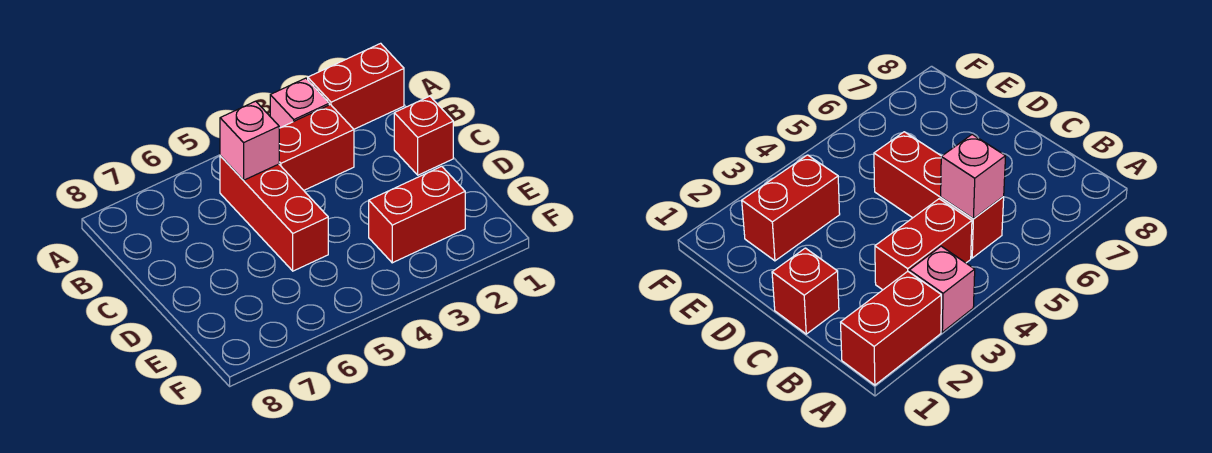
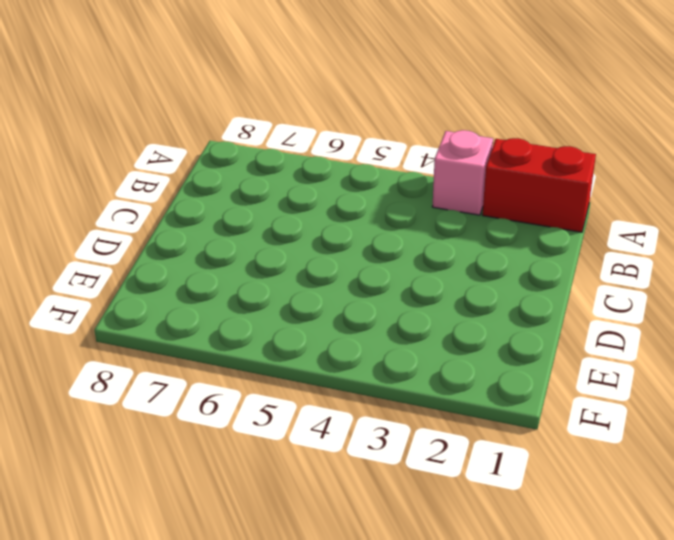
none -> red brick B3:B4 level 1
none -> red brick B5:D5 level 1

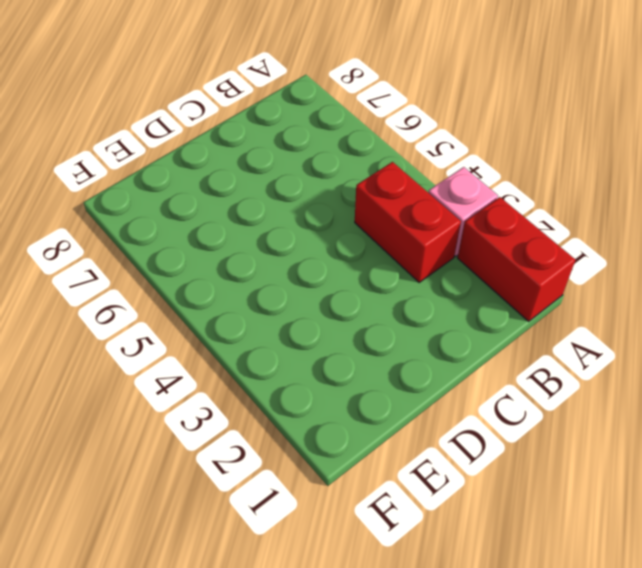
none -> red brick B5:D5 level 1
none -> red brick C1 level 1

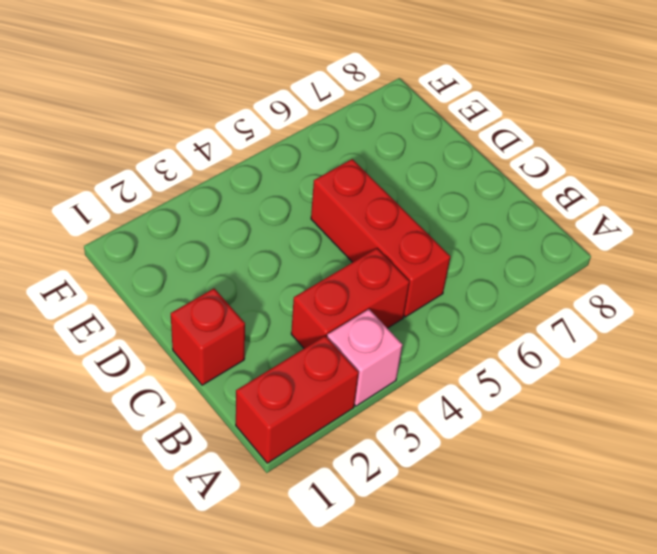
none -> red brick E2:E3 level 1
none -> pink brick B5 level 2

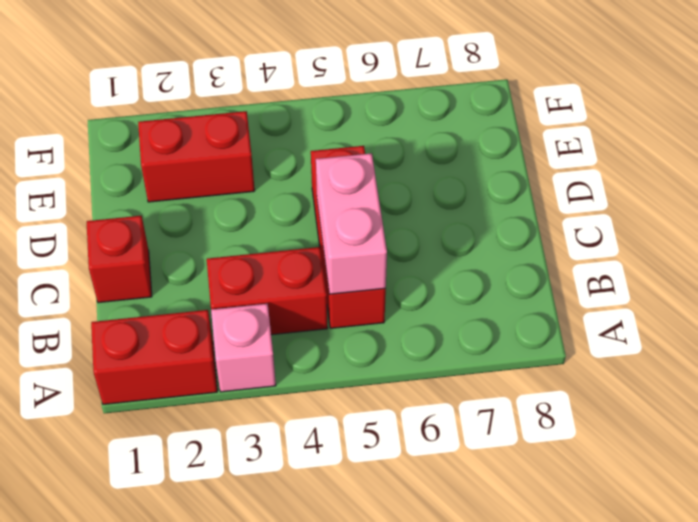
pink brick B5:C5 level 2 -> pink brick B5 level 2

